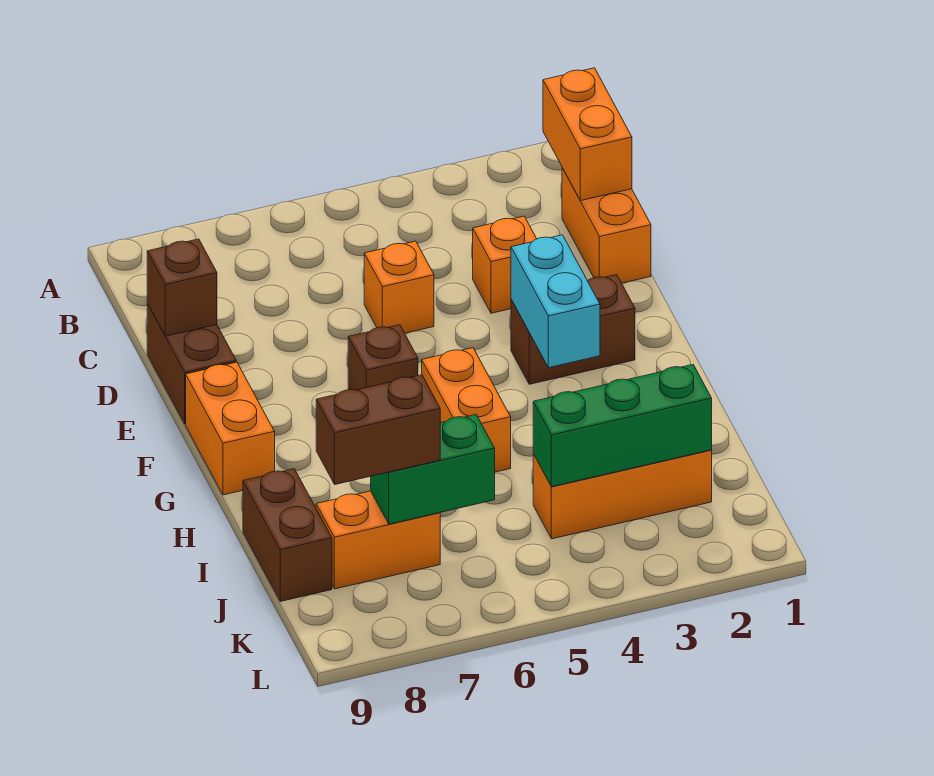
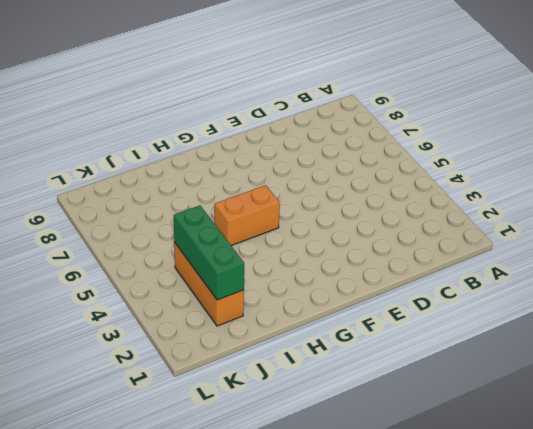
none -> orange brick C1:D1 level 1
none -> orange brick D3 level 1
none -> orange brick D5 level 1

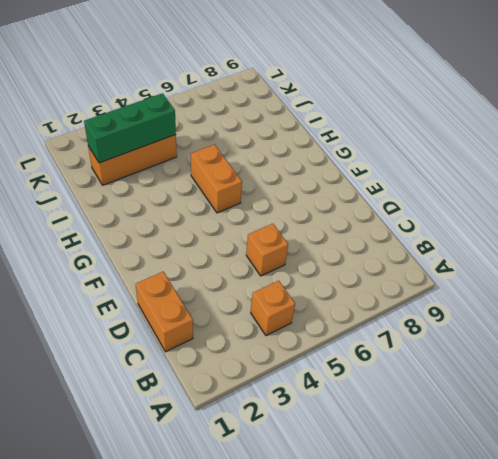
orange brick B4 level 1 -> orange brick D3 level 1
none -> brown brick D9:E9 level 1
none -> brown brick F2:F3 level 1
none -> brown brick F6 level 1

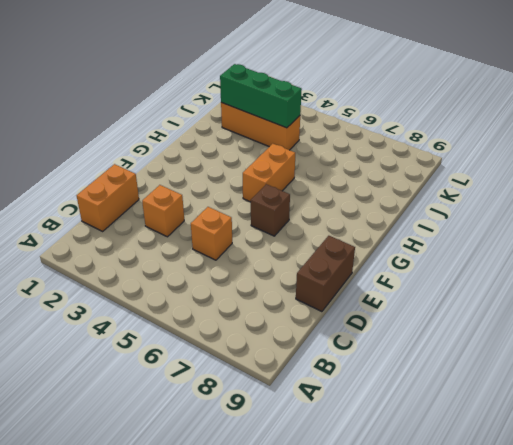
none -> brown brick F2:F3 level 1
none -> orange brick F9:G9 level 1
none -> brown brick I9:J9 level 1

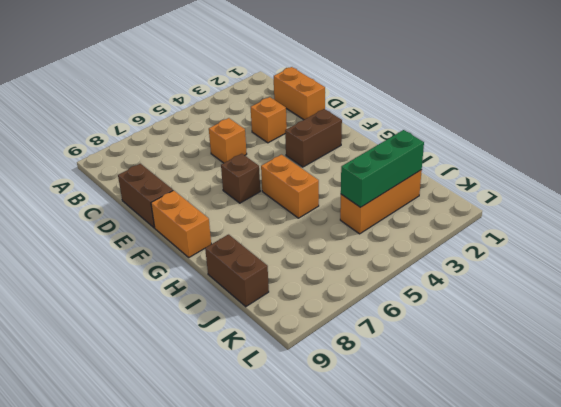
none -> orange brick J7:J8 level 1
none -> orange brick B1:C1 level 2
none -> brown brick D9 level 2

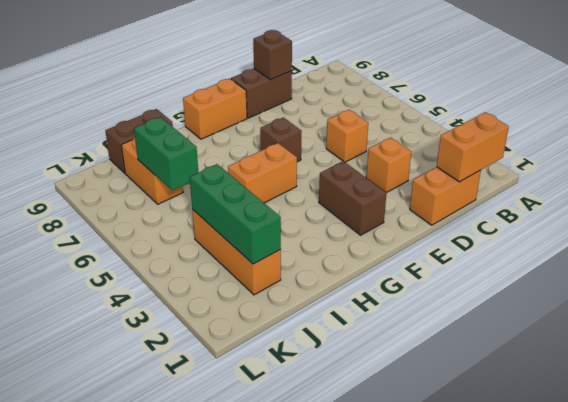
none -> cyan brick F3:G3 level 2
none -> brown brick J7:J8 level 3

